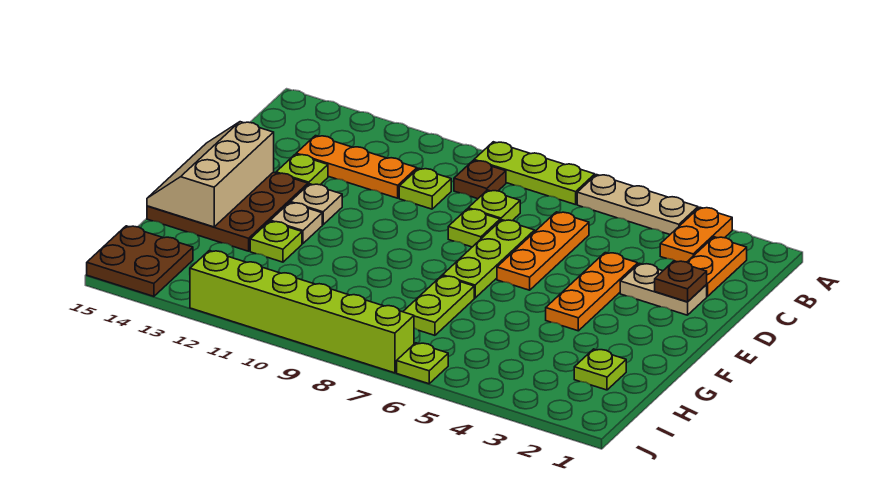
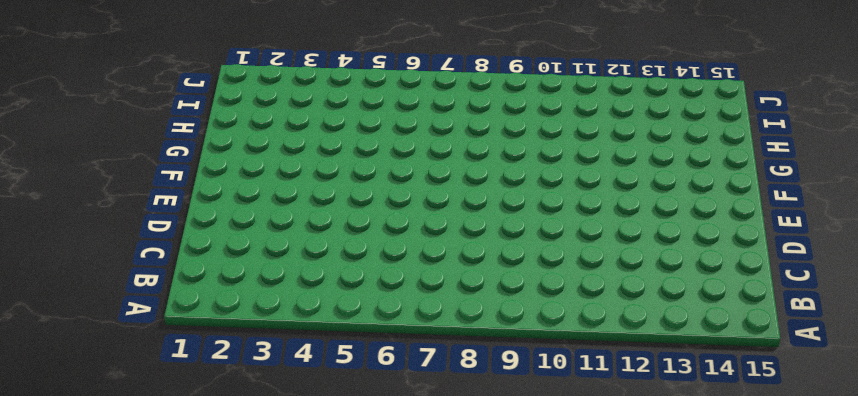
none -> orange plate A3:B3 level 1
none -> tan plate A4:A6 level 1
none -> lime plate A7:A9 level 1

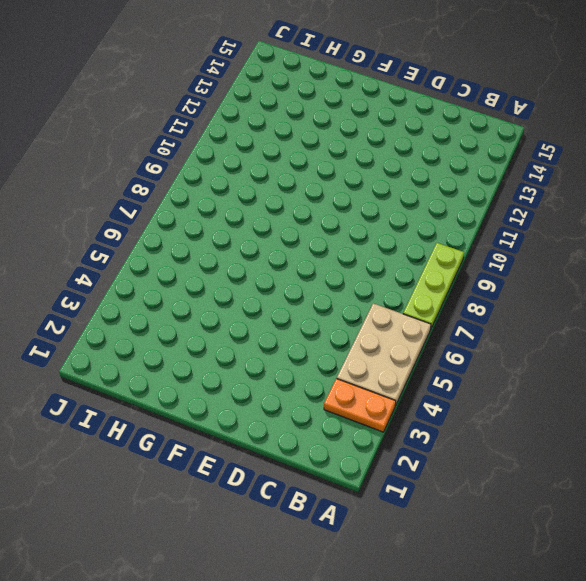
tan plate A4:B6 level 1 -> tan plate A4:A6 level 1
none -> orange plate B2:C2 level 1
none -> brown plate B9 level 1
none -> orange plate C6:E6 level 1

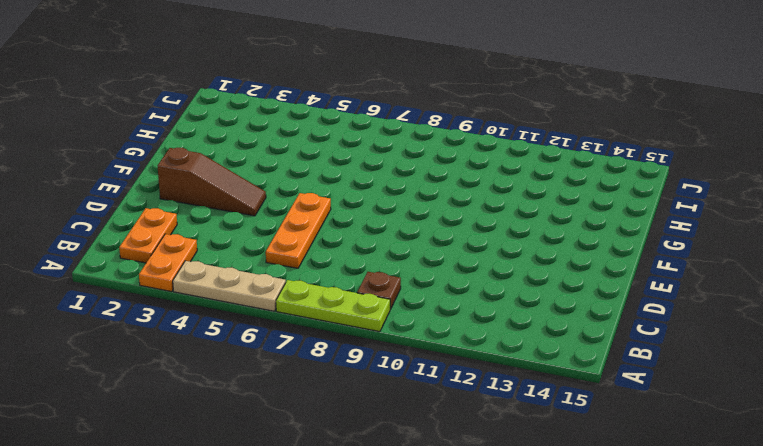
brown slope E2:E4 level 1 top 2 -> orange plate D4:F4 level 1
none -> lime plate C8 level 1
none -> lime plate C10 level 1
none -> orange plate C11:C13 level 1

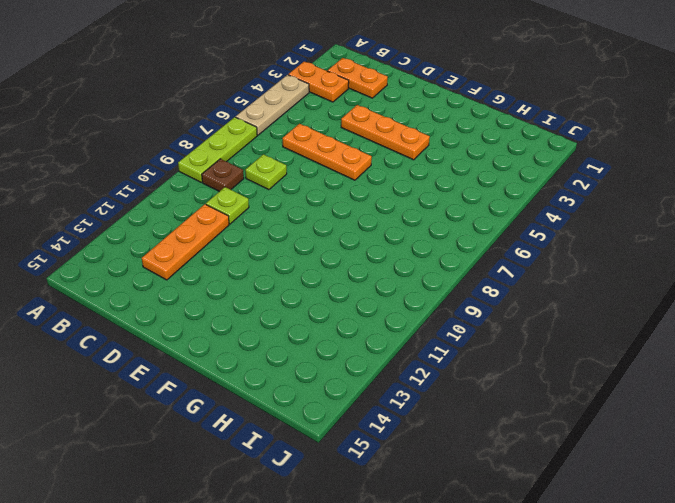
none -> tan plate D2:D3 level 1
none -> lime plate D7:F7 level 1
none -> lime plate D8 level 1

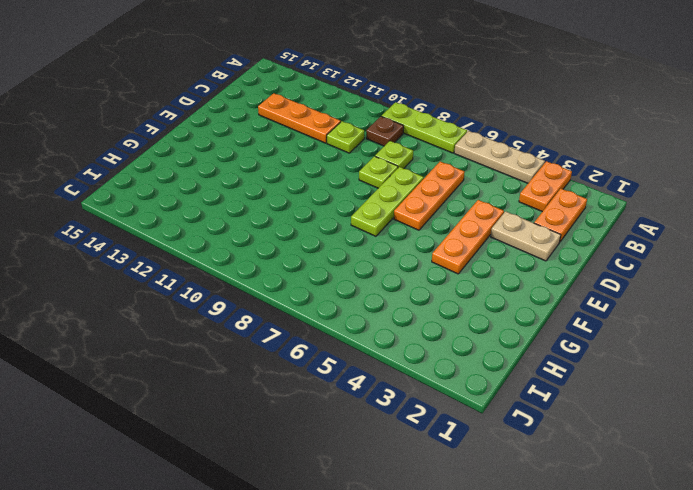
none -> lime plate D13 level 1
none -> tan plate E12 level 1
none -> brown plate E13:G15 level 1

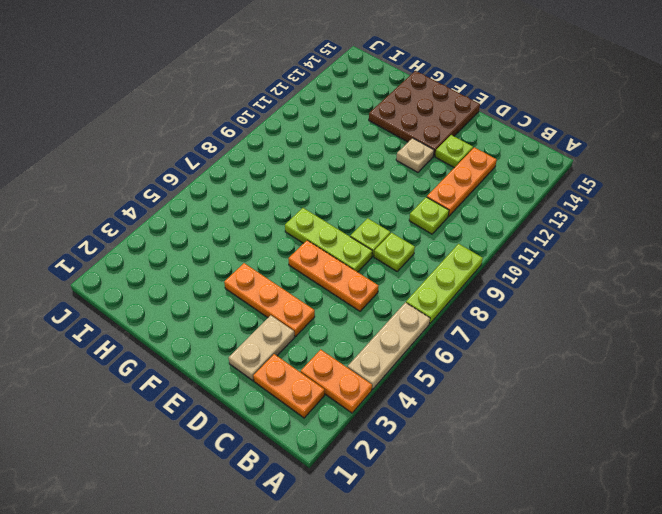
none -> brown plate B9 level 1
none -> tan plate F12 level 1
none -> lime plate G7:H7 level 1

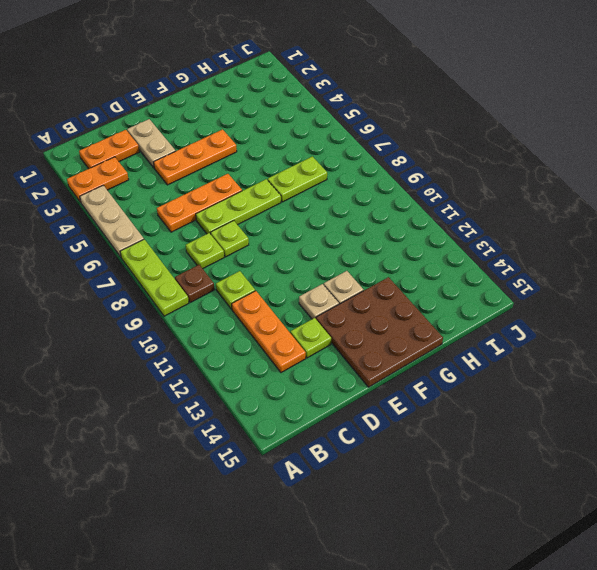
none -> lime plate G12 level 1
none -> lime plate H2 level 1
none -> brown plate I14:J15 level 1

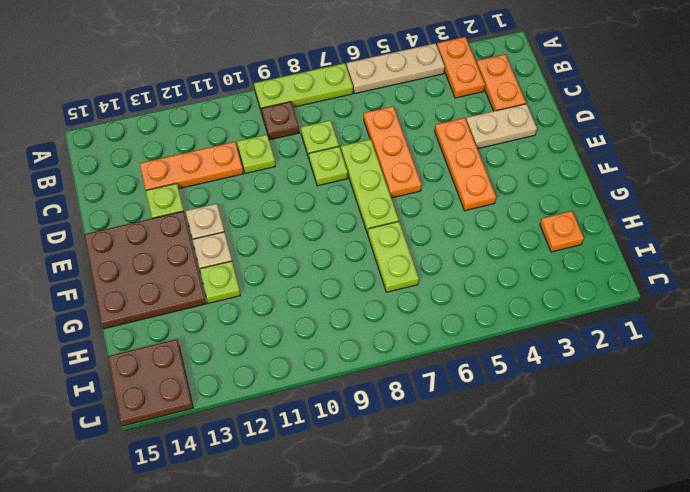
orange plate H2 level 1 -> lime plate H2 level 1
none -> lime plate J6 level 1
none -> lime brick J7:J12 level 1
none -> brown plate D2 level 2

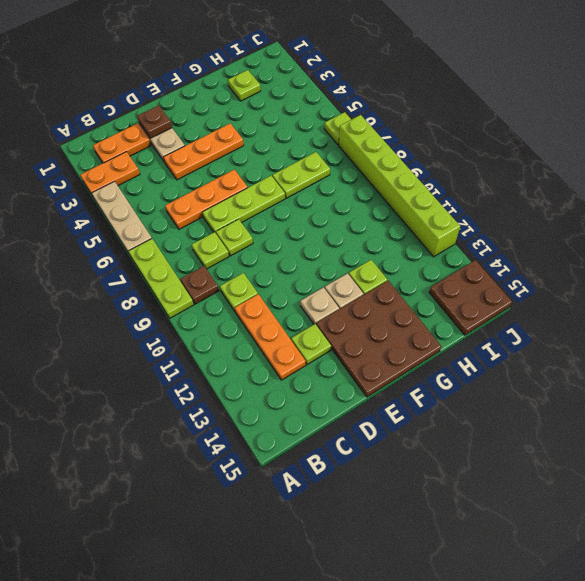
none -> tan slope E14:G15 level 2 top 14

